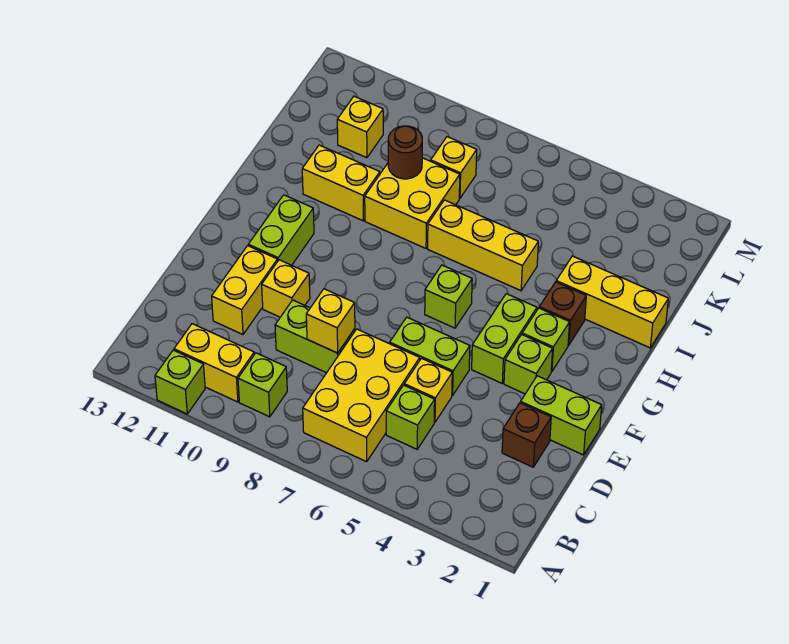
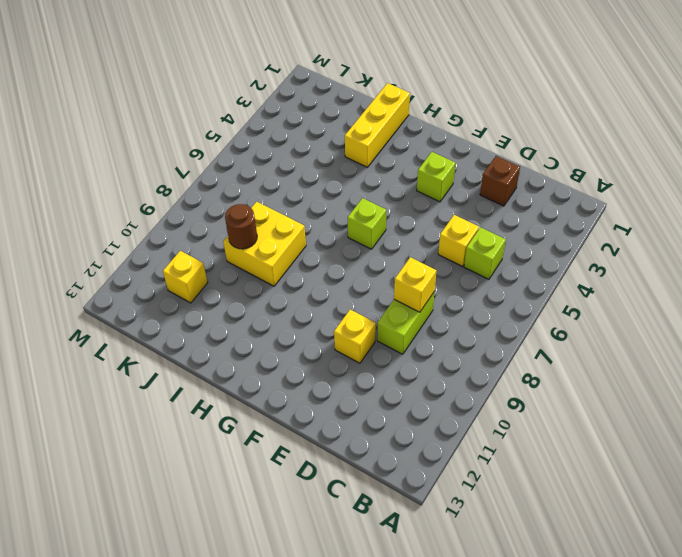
none -> lime brick A11 level 1
none -> yellow brick B6:D7 level 1
none -> lime brick B9 level 1

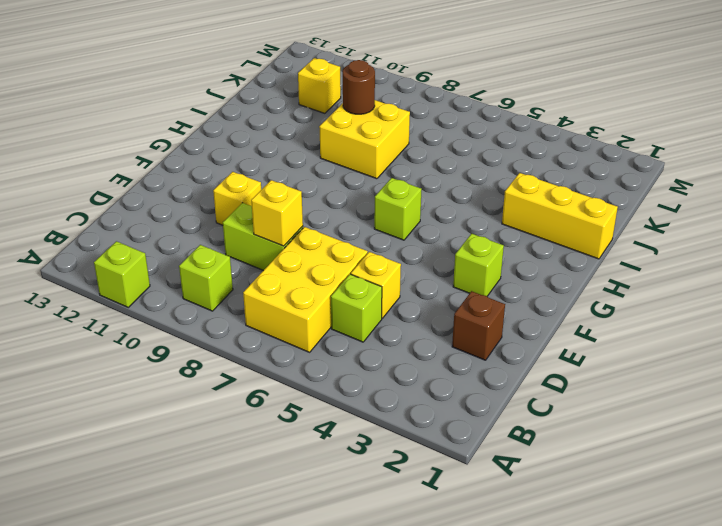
none -> yellow brick B10:B11 level 1
none -> yellow brick D11:E11 level 1
none -> lime brick E1:E2 level 1

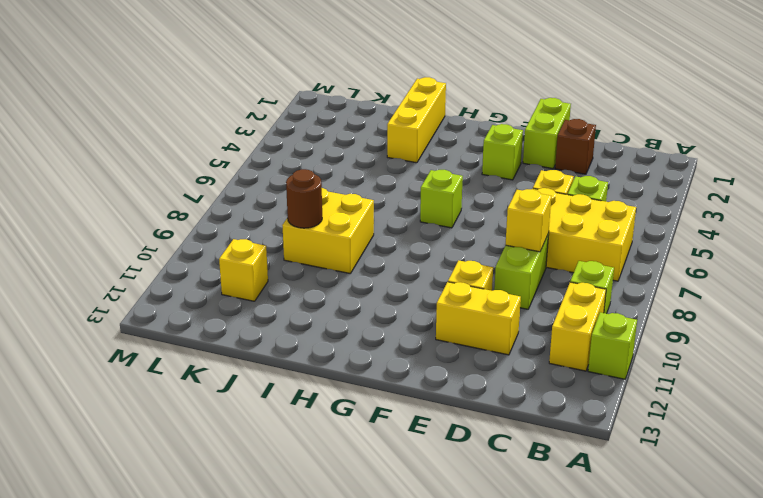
none -> lime brick E5:E6 level 1
none -> lime brick F4:G4 level 1
none -> lime brick F11:G11 level 1

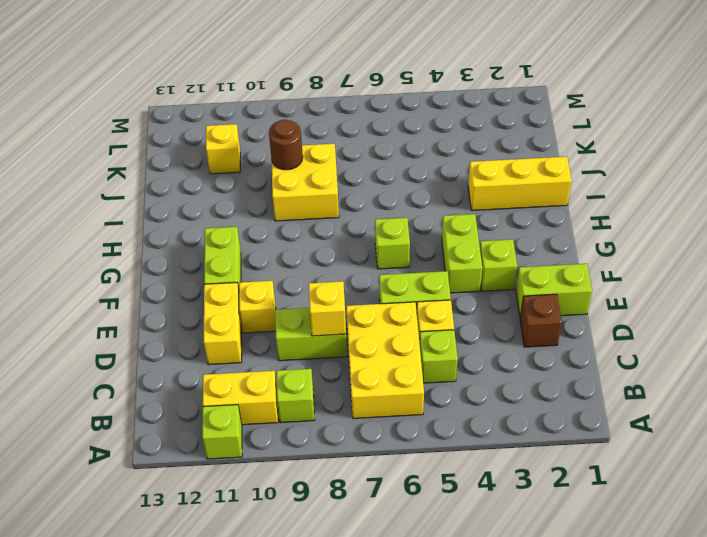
none -> lime brick G3 level 1
none -> brown brick H3 level 1
none -> yellow brick I5:I7 level 1

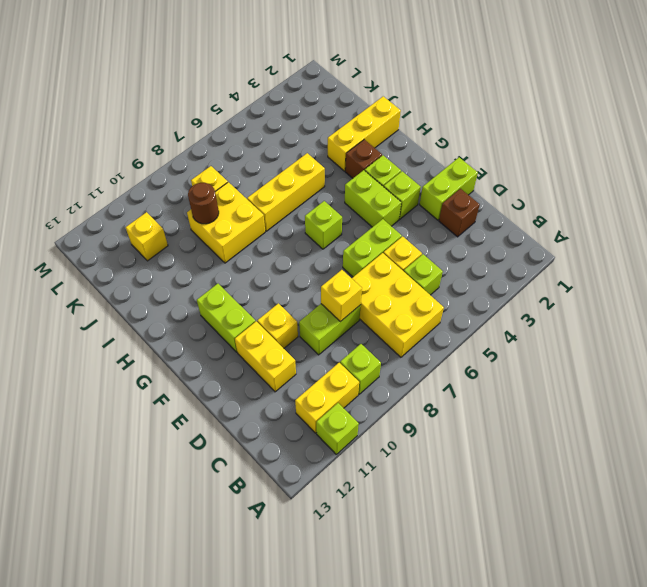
none -> yellow brick I10:I11 level 1

